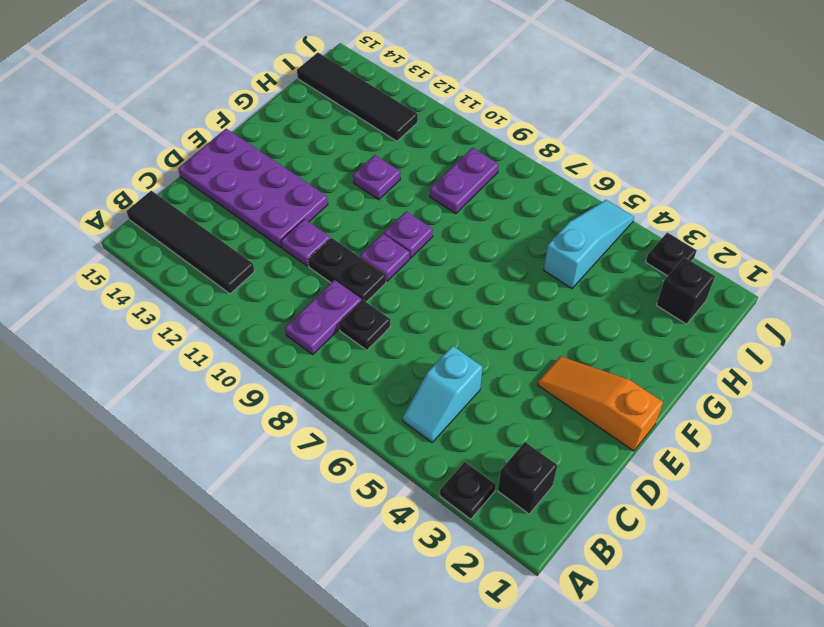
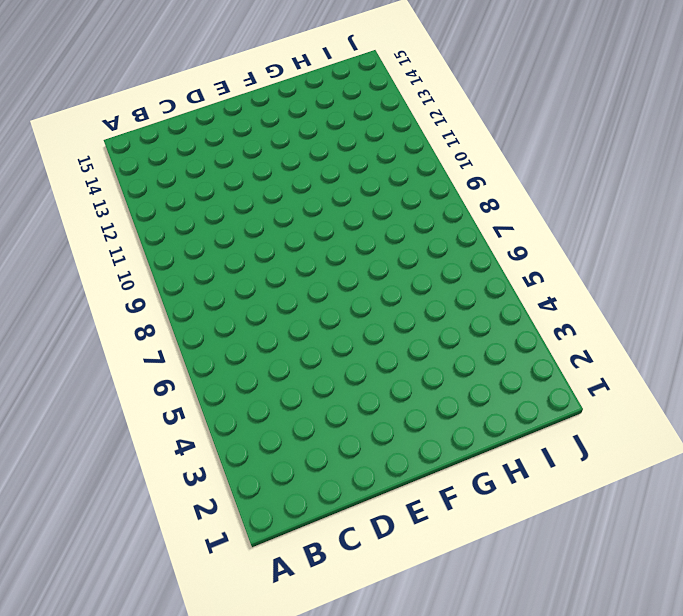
none -> black plate A3 level 1
none -> black brick B2 level 1
none -> cyan slope B5:C5 level 1 top C

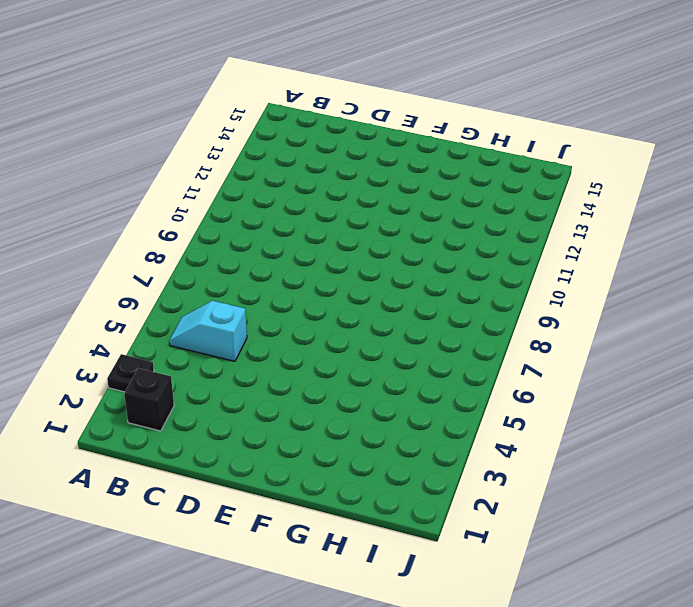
none -> purple plate B9:C9 level 1
none -> black tile B12:B15 level 1
none -> black plate C8 level 1

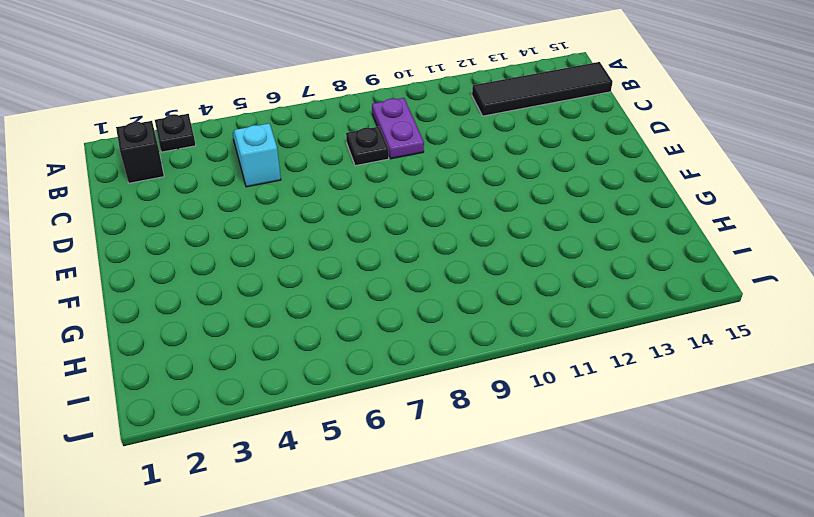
none -> black plate D9:D10 level 1
none -> purple plate D11 level 1
none -> purple plate D12:E15 level 1

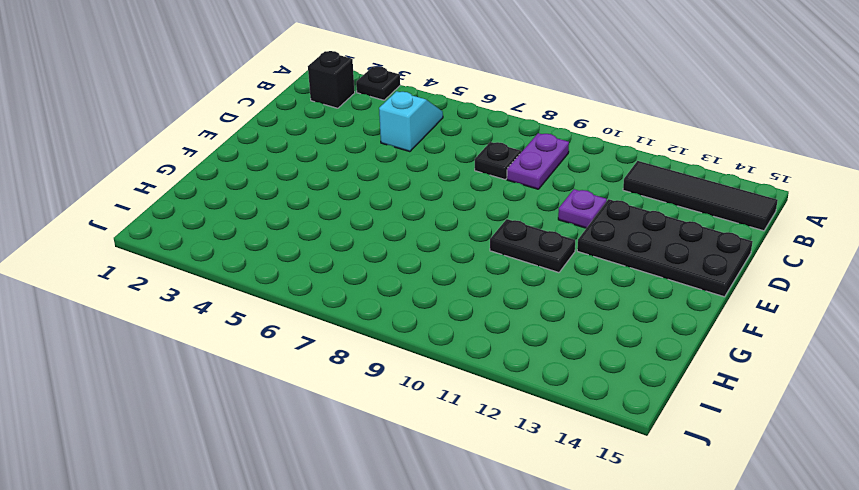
black plate D12:E15 level 1 -> purple plate D12:E15 level 1
black plate F10:F11 level 1 -> black plate D9:D10 level 1
none -> orange slope E1:E3 level 1 top 1
none -> purple plate E9 level 1
none -> purple plate F9 level 1

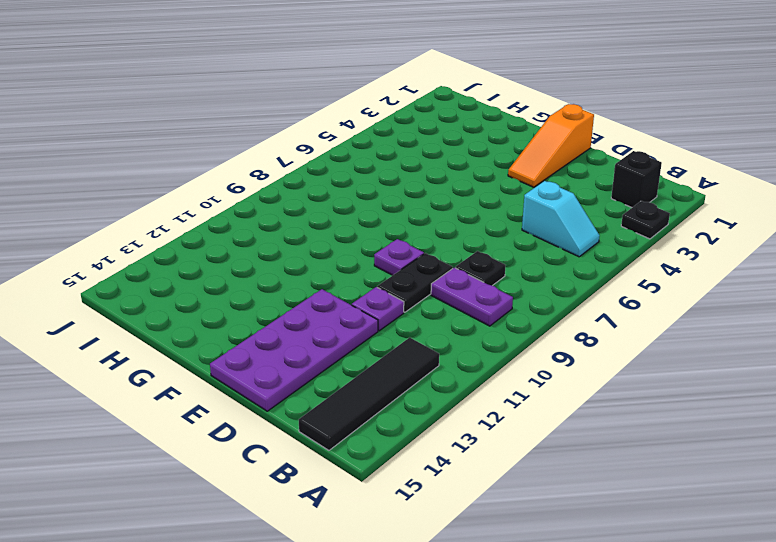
none -> purple plate F9 level 1
none -> purple plate G11 level 1
none -> cyan slope H5:J5 level 1 top H

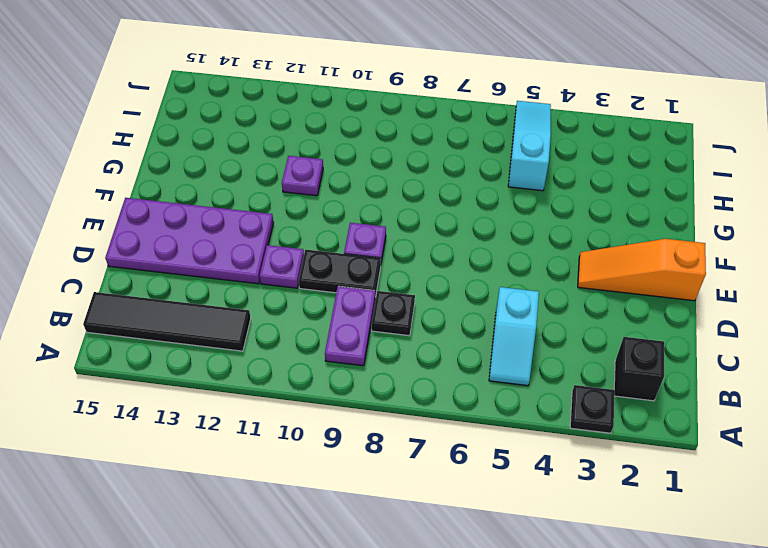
none -> purple plate F9 level 1
none -> purple plate H9:I9 level 1
none -> black brick I2 level 1

